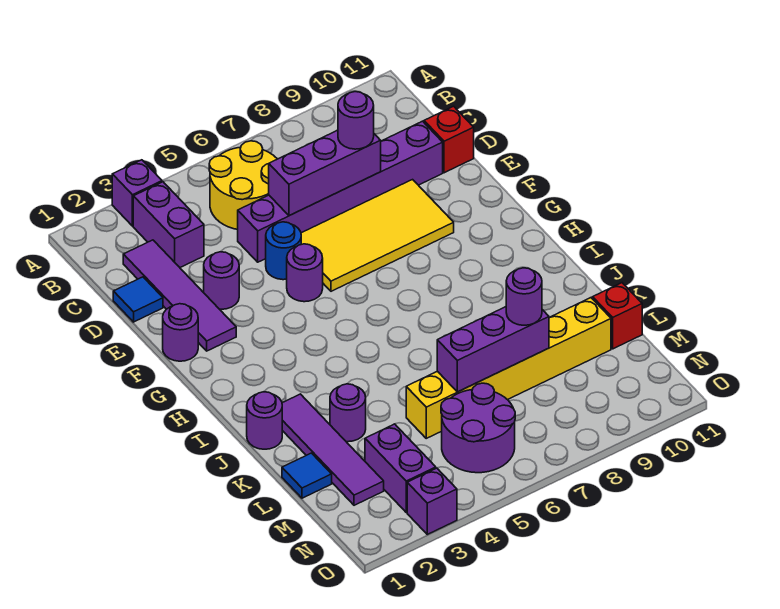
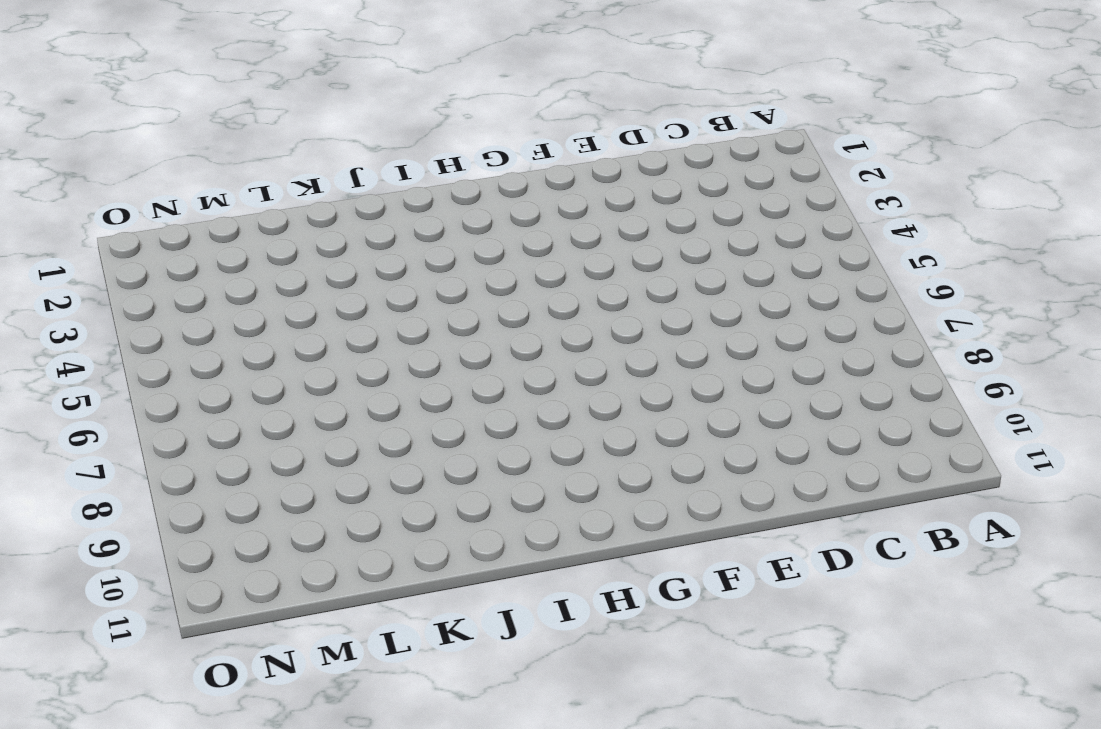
none -> purple brick A3 level 1
none -> purple brick B3:C3 level 1
none -> yellow round brick B5:C6 level 1

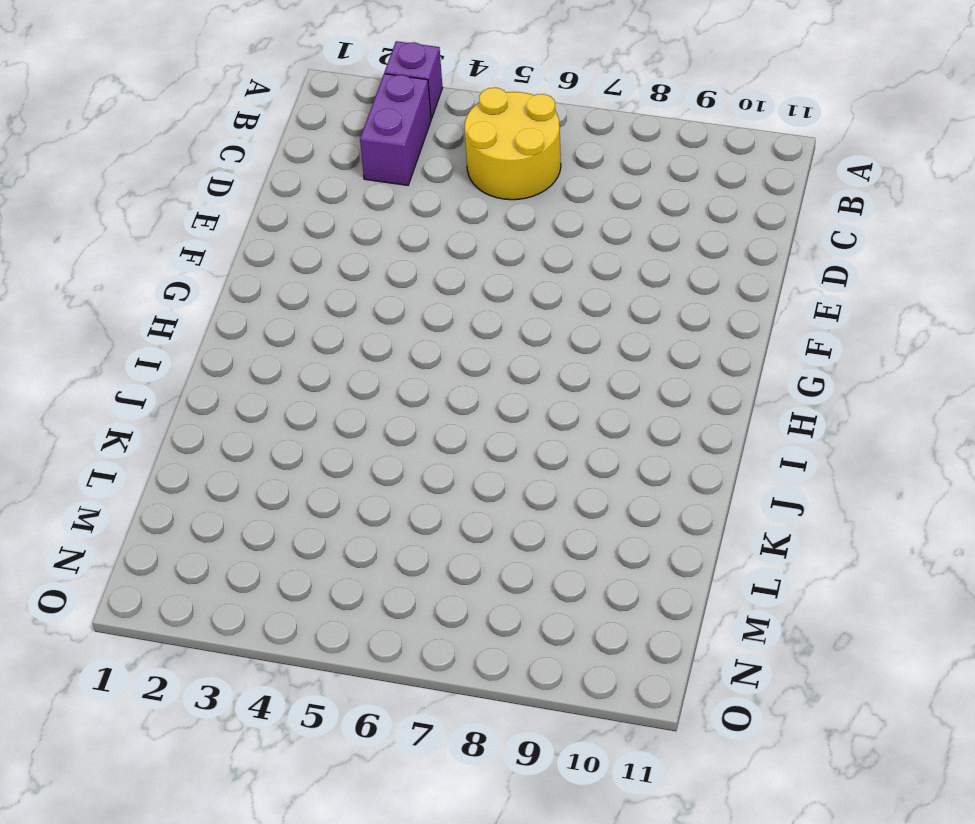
none -> purple tile C2:F2 level 1
none -> blue tile D1 level 1
none -> purple brick D5:D10 level 1

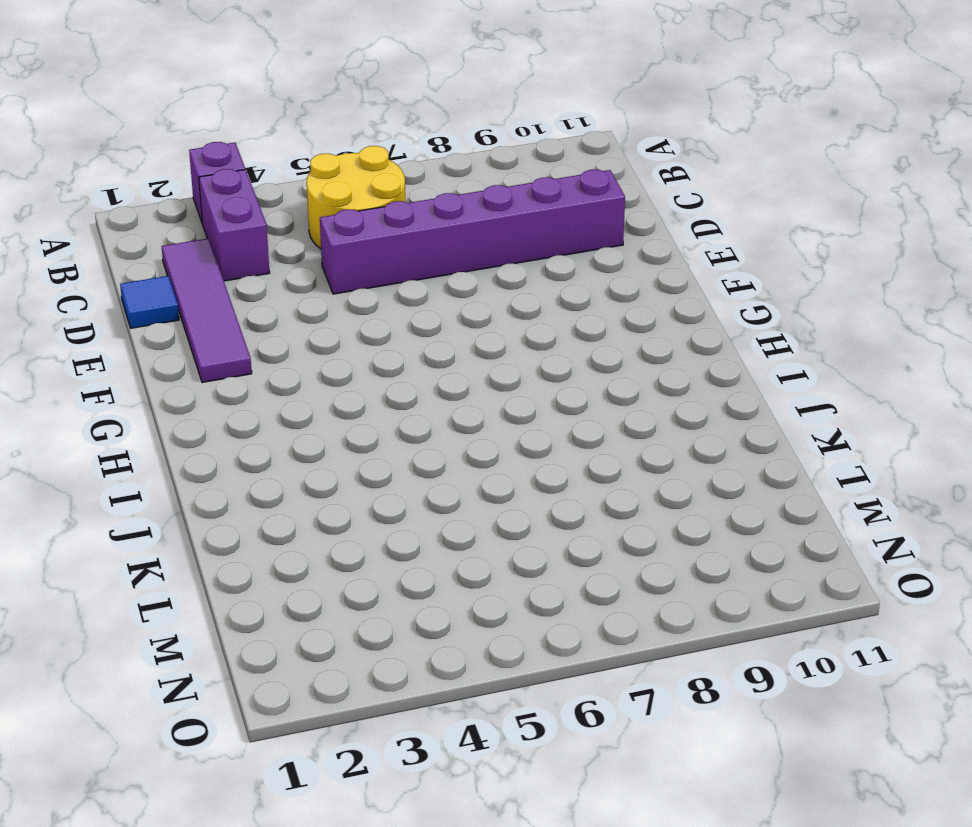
none -> red brick D11 level 1
none -> purple round brick E3 level 1
none -> blue round brick E5 level 1

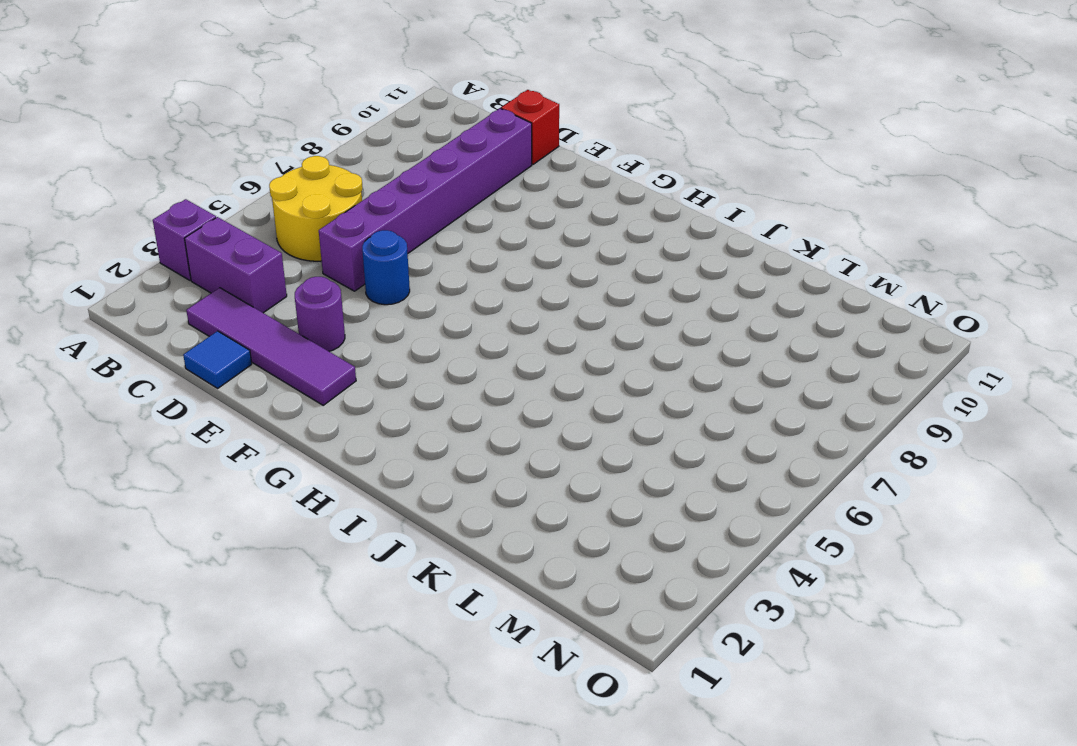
none -> yellow tile E6:F9 level 1
none -> purple round brick F1 level 1
none -> purple round brick F5 level 1

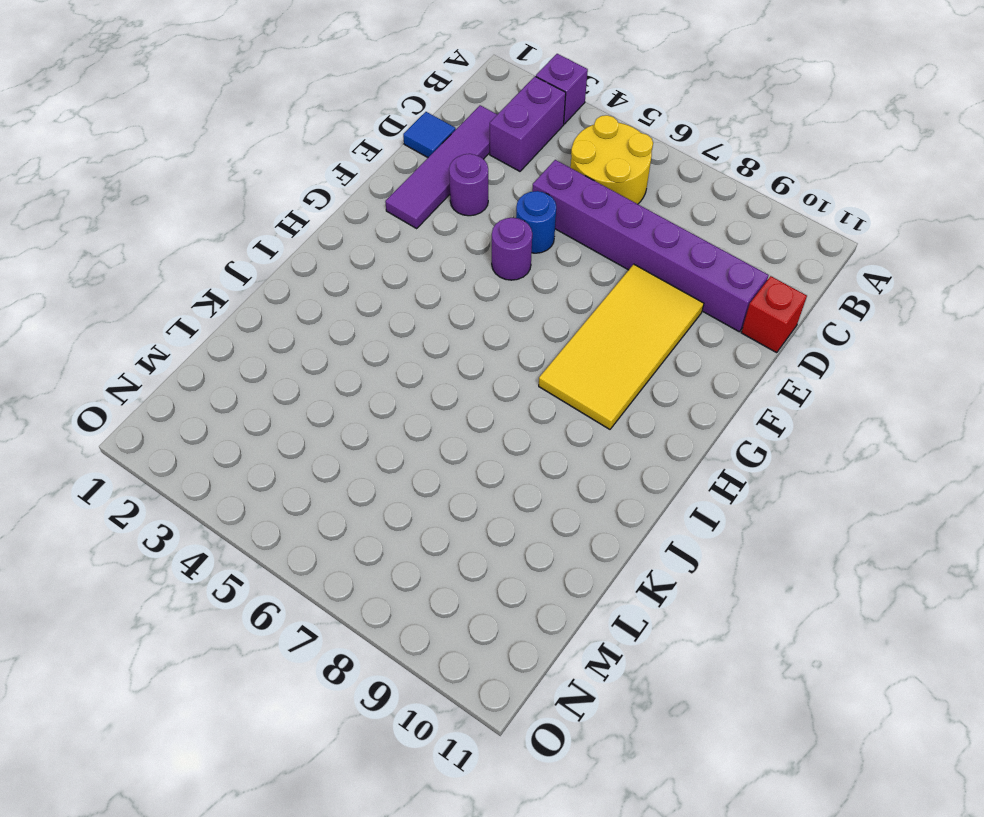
yellow tile E8:H9 level 1 -> yellow tile E6:F9 level 1
none -> purple round brick F1 level 1
none -> purple round brick J1 level 1
none -> purple tile J2:M2 level 1

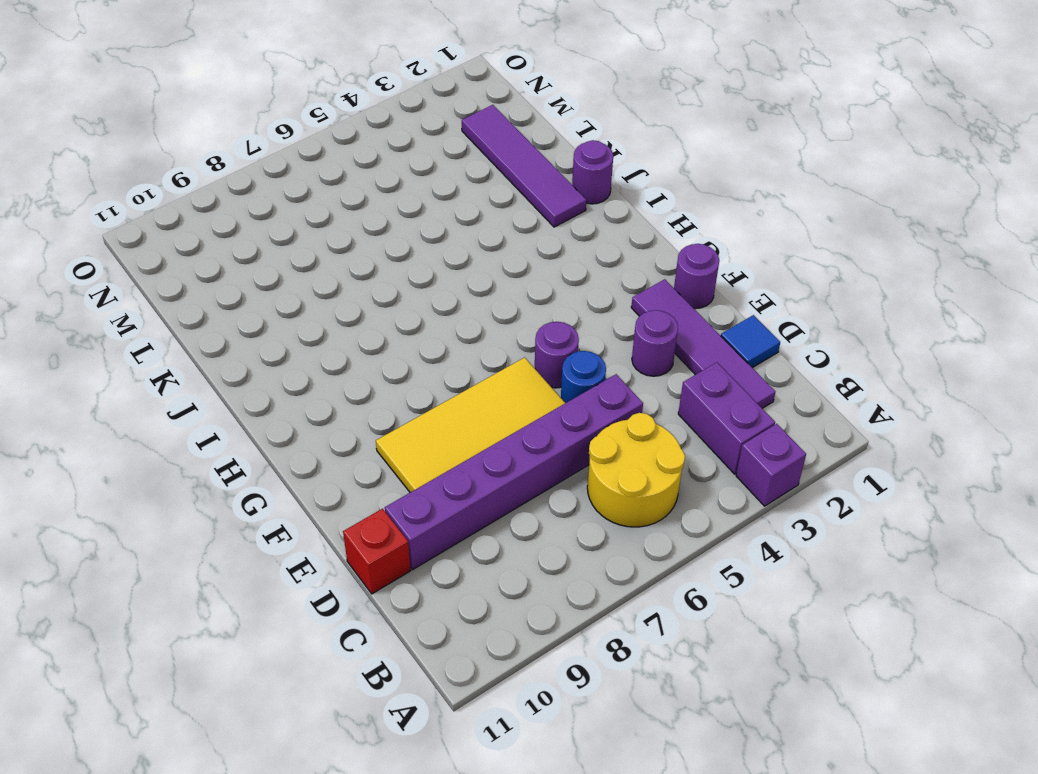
none -> purple round brick K3 level 1
none -> blue tile L1 level 1
none -> yellow brick L5:L10 level 1

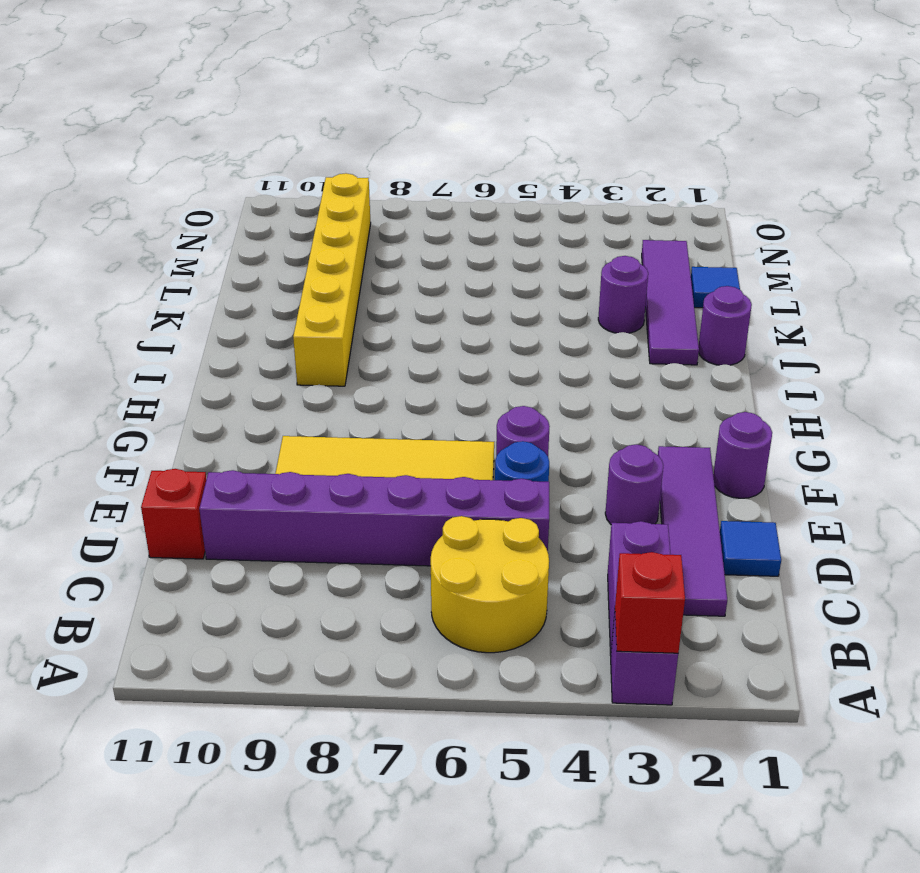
red brick A3 level 2 -> red brick L11 level 1
yellow brick I9:N9 level 1 -> yellow brick L5:L10 level 1
none -> purple brick M3:N3 level 1
none -> purple round brick M5:N6 level 1
none -> purple brick O3 level 1

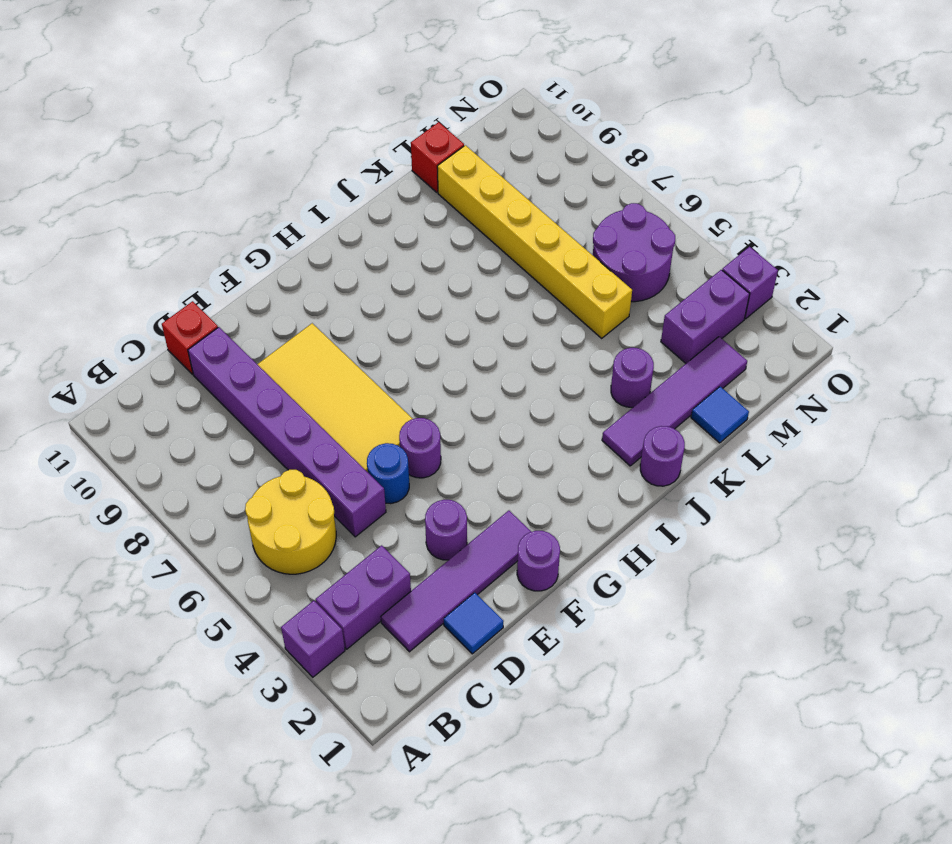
none -> purple brick D6:D8 level 2
none -> purple brick L6:L8 level 2
none -> purple round brick D8 level 3

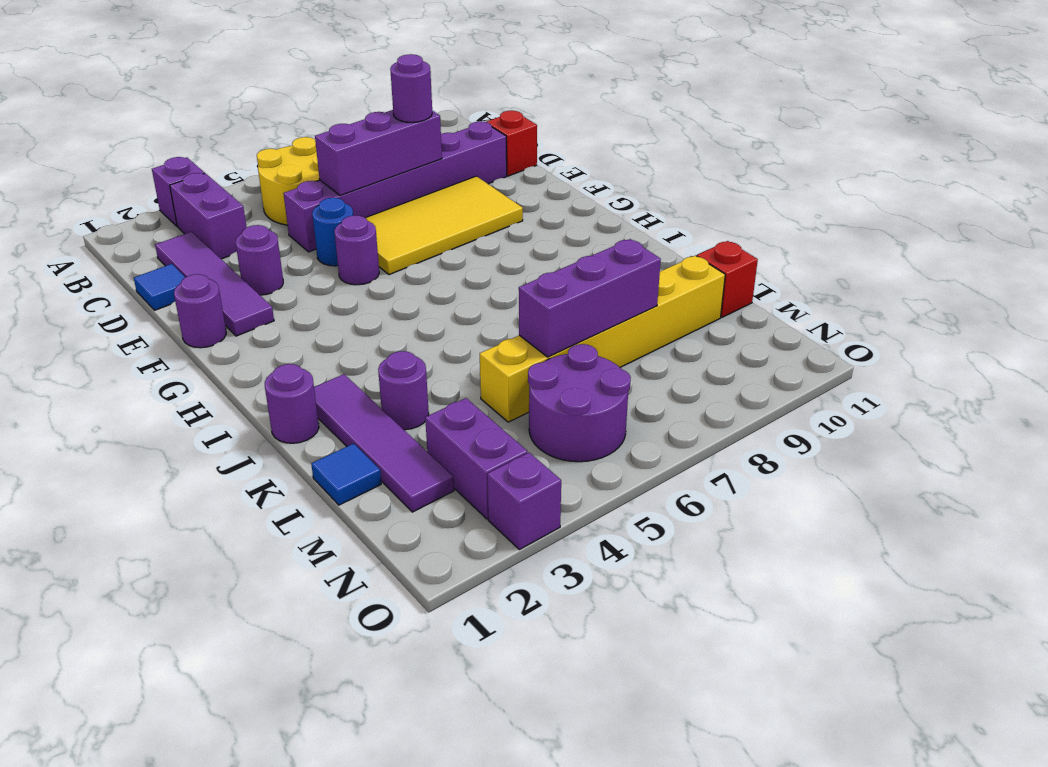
none -> purple round brick L8 level 3

